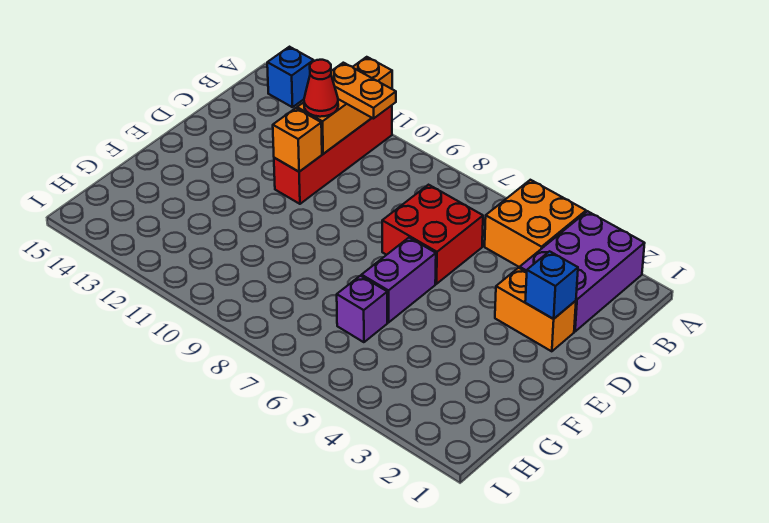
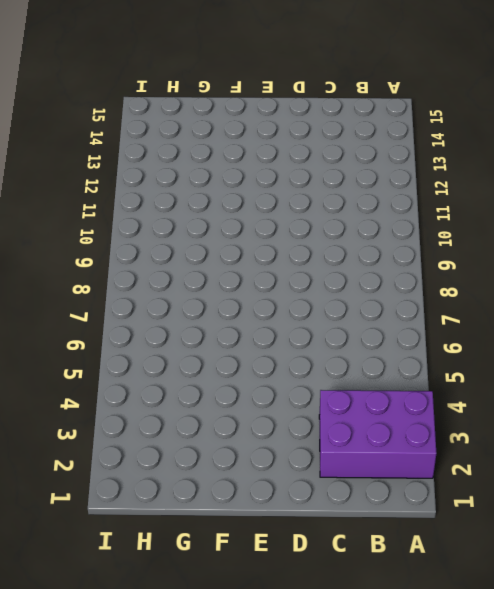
none -> orange brick A4:B5 level 1
none -> red brick A11:D11 level 1
none -> blue brick A14 level 1

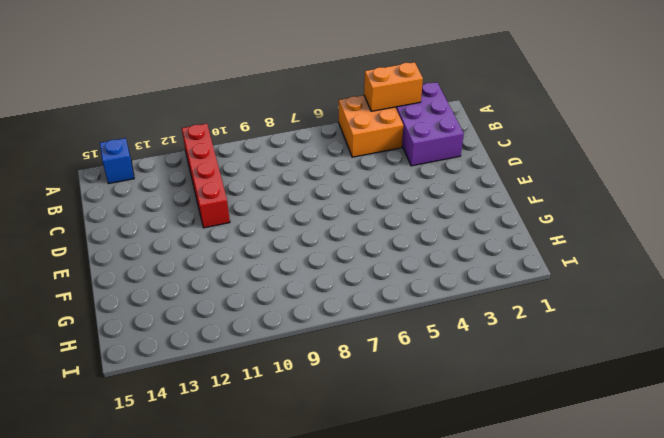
orange brick A3:A4 level 2 -> orange brick D2:D3 level 1
none -> red brick C6:D7 level 1
none -> purple brick E6:F6 level 1
none -> purple brick G6 level 1

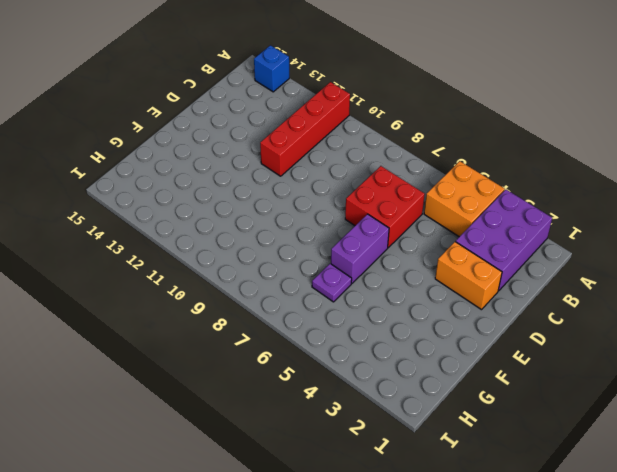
purple plate G6 level 1 -> purple brick G6 level 1
none -> orange brick A11:C11 level 2
none -> blue brick D2 level 2
none -> orange brick D11 level 2

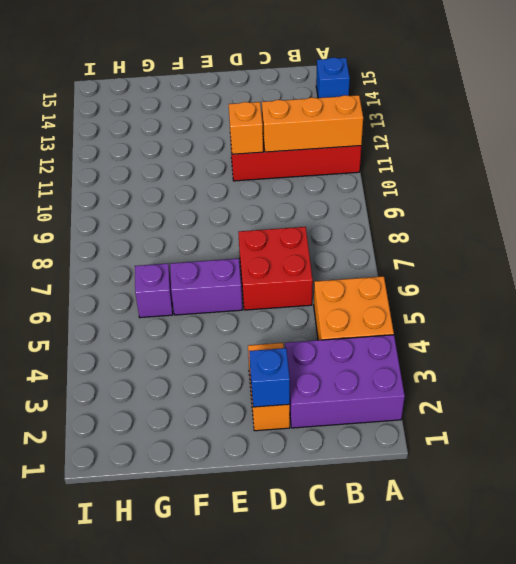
none -> orange plate B10:B11 level 3
none -> red cone C11 level 3

